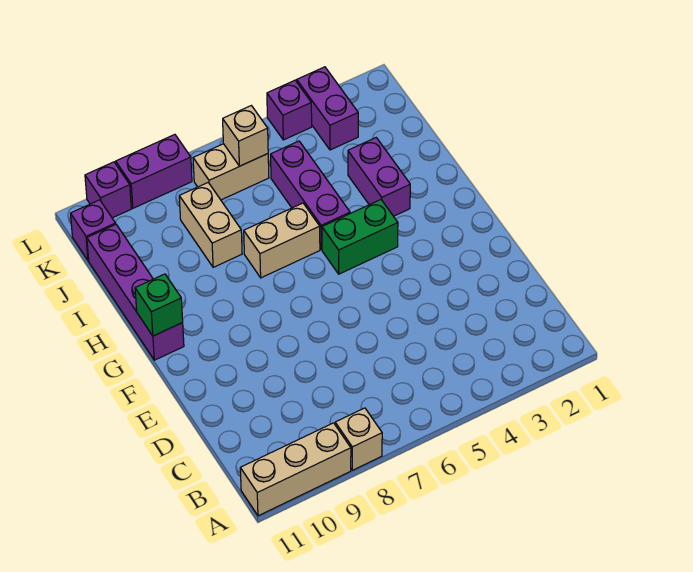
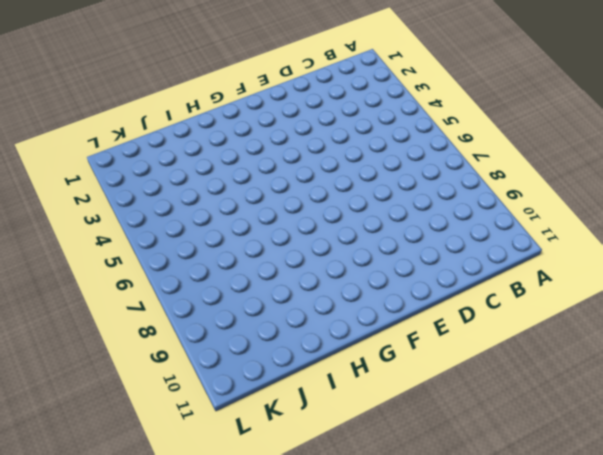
none -> tan brick A8 level 1
none -> tan brick A9:A11 level 1
none -> green brick G4:G5 level 1

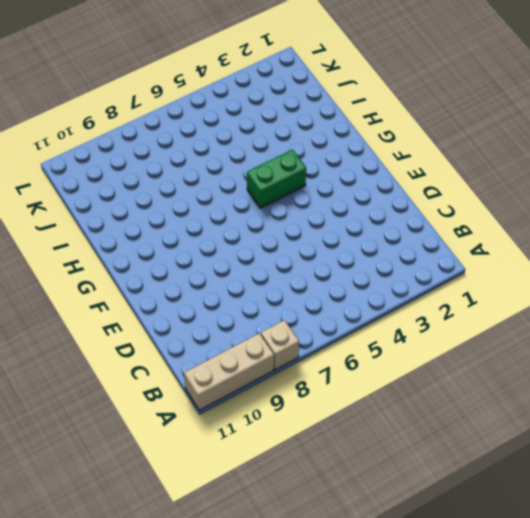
none -> purple brick G11:J11 level 1
none -> purple brick H3:I3 level 1
none -> purple brick H5:J5 level 1

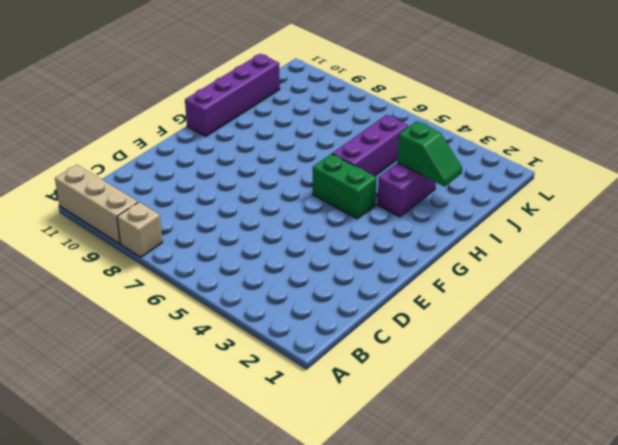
green slope I2:I3 level 2 top 3 -> none
none -> tan brick H6:H7 level 1
none -> tan brick I8:J8 level 1
none -> purple brick K3:L3 level 1

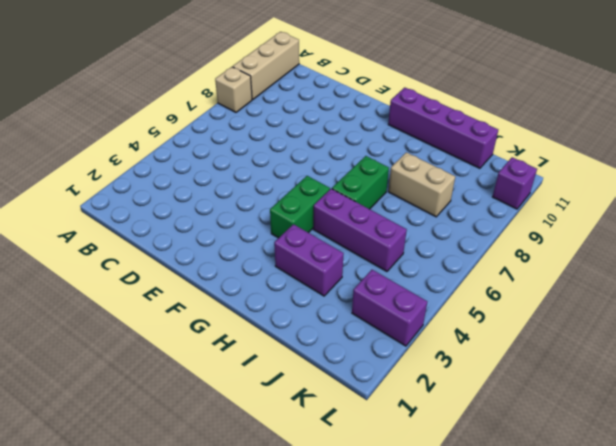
green brick H6:H7 level 1 -> tan brick H6:H7 level 1
none -> tan brick K6:K7 level 1
none -> purple brick K11 level 1
none -> purple brick L4 level 1

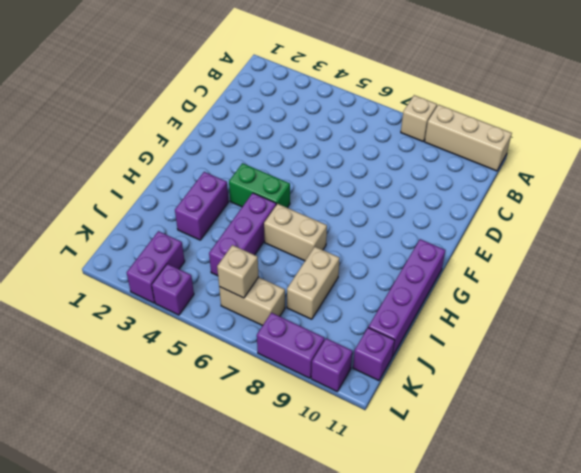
none -> green brick G11 level 2

